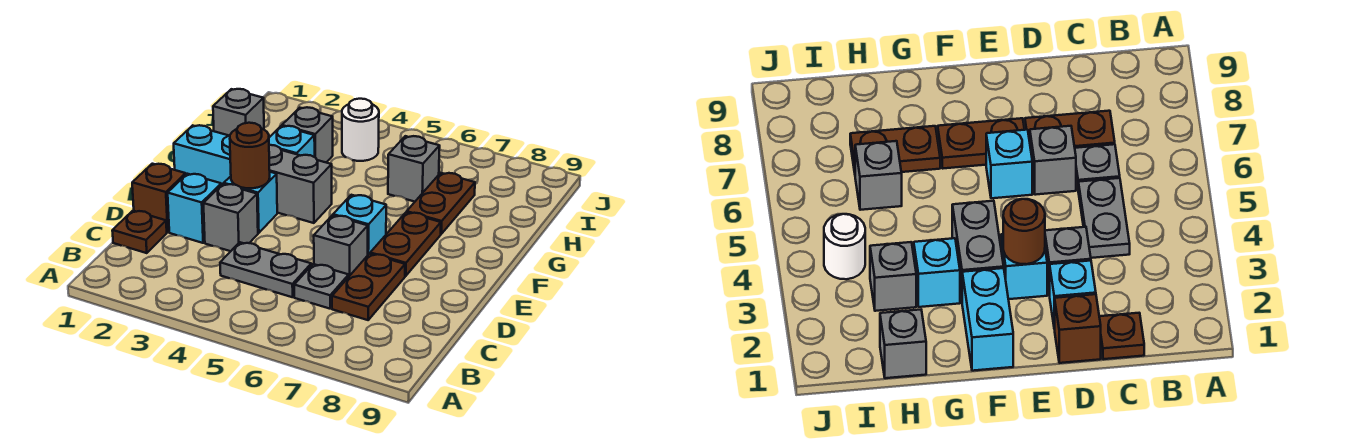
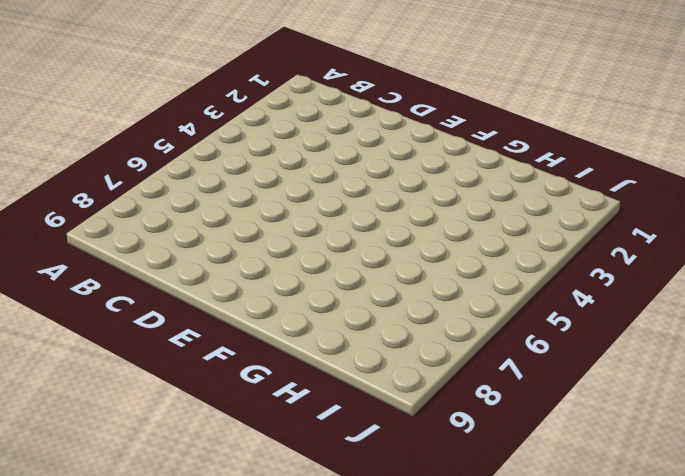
none -> brown plate C1 level 1
none -> grey plate C4:C5 level 1
none -> grey plate C6 level 1

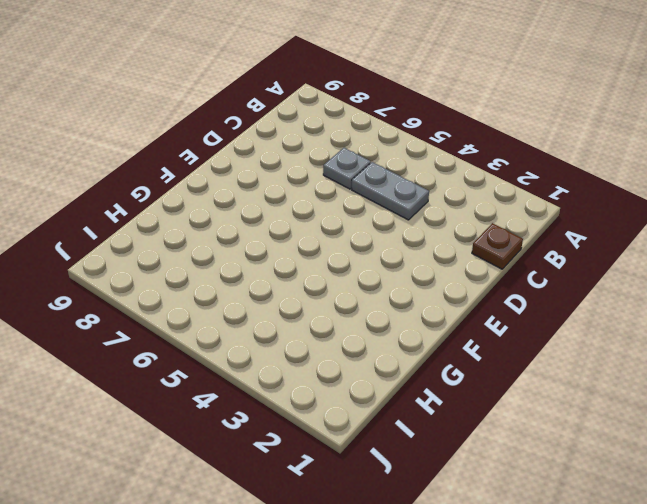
none -> brown plate C7:D7 level 1
none -> brown brick D1 level 1
none -> cyan brick D2 level 1

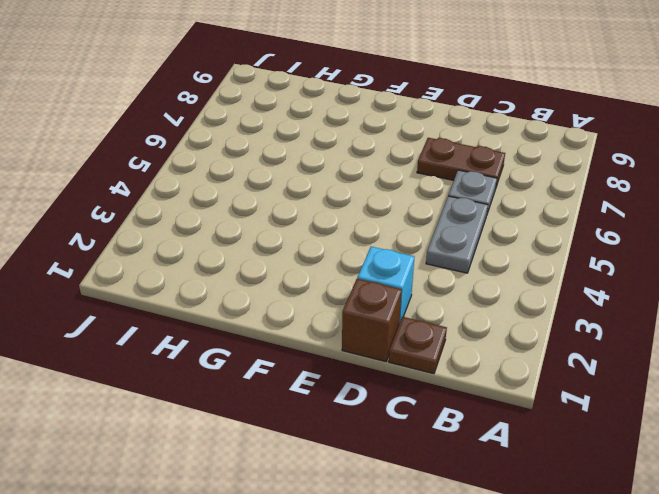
none -> grey brick D3 level 1
none -> grey brick D6 level 1
none -> cyan brick E3 level 1

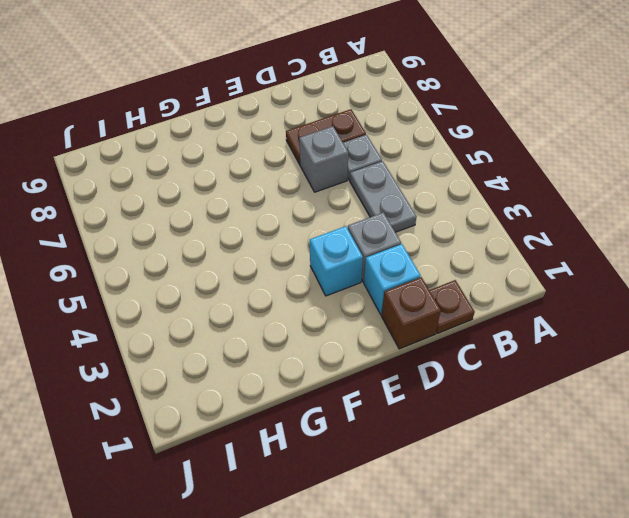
none -> cyan brick E6 level 1
none -> brown plate E7:F7 level 1
none -> cyan brick F1:F2 level 1

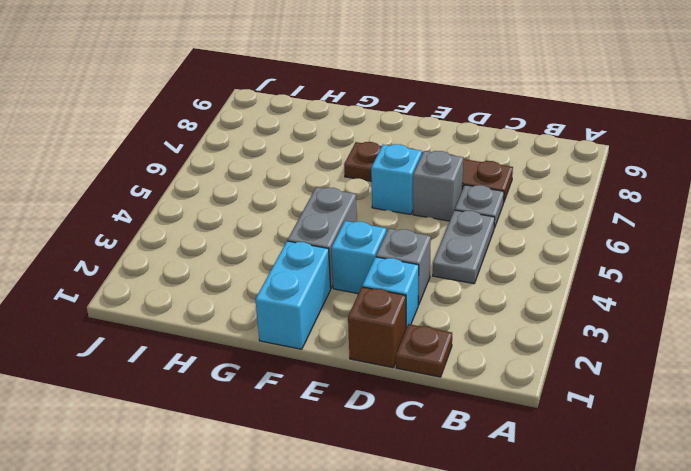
none -> cyan brick G3 level 1
none -> brown plate G7:H7 level 1
none -> grey brick H1 level 1

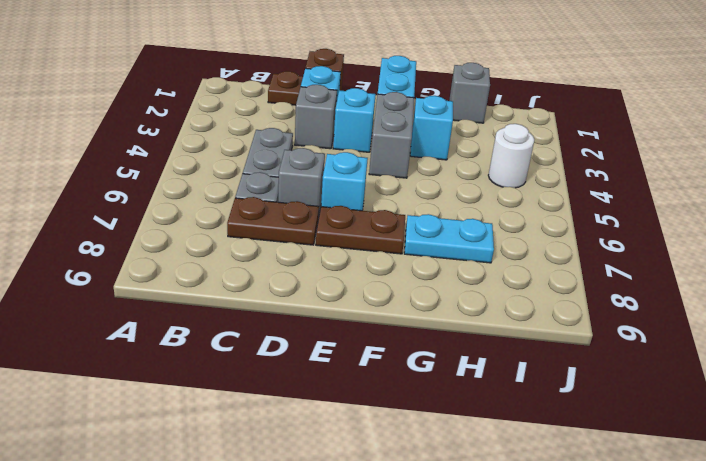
cyan plate G7:H7 level 1 -> brown plate G7:H7 level 1
none -> grey brick H3 level 1
none -> grey brick H6 level 1
none -> brown round brick E3 level 2

